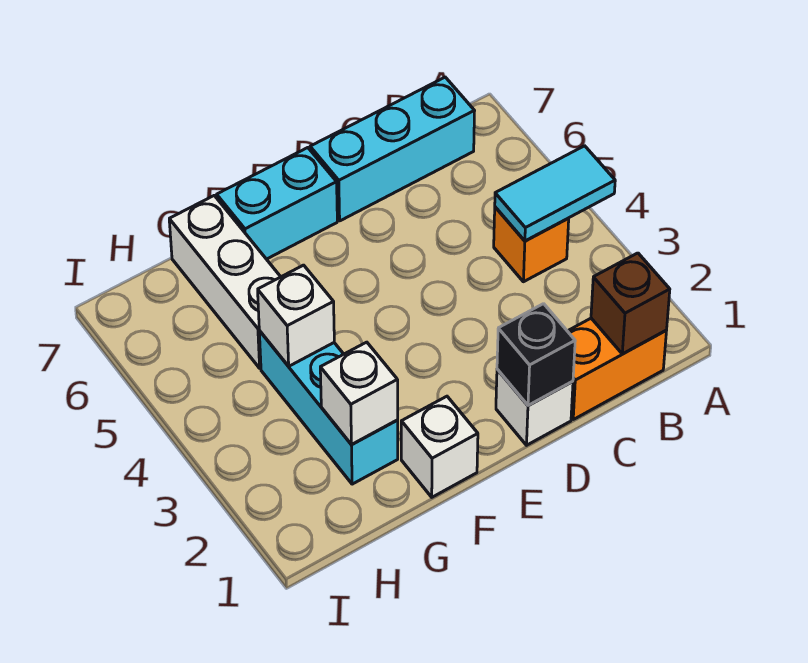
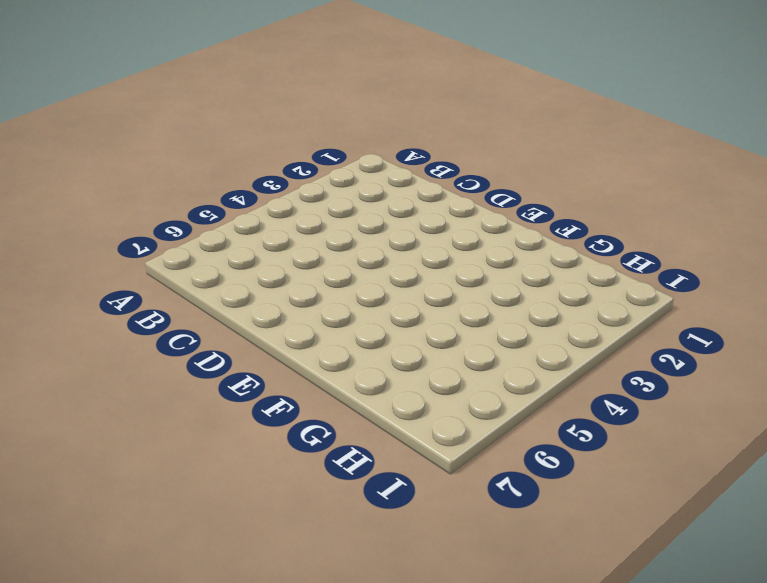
none -> orange brick B1:C1 level 1
none -> orange brick B4 level 1
none -> cyan brick B7:D7 level 1

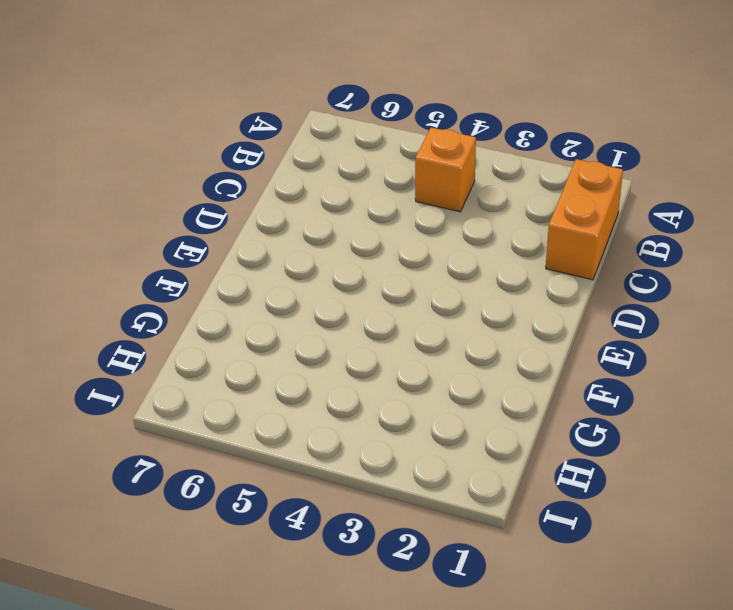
none -> cyan brick B7:D7 level 1
none -> white brick D1 level 1
none -> cyan brick E7:F7 level 1

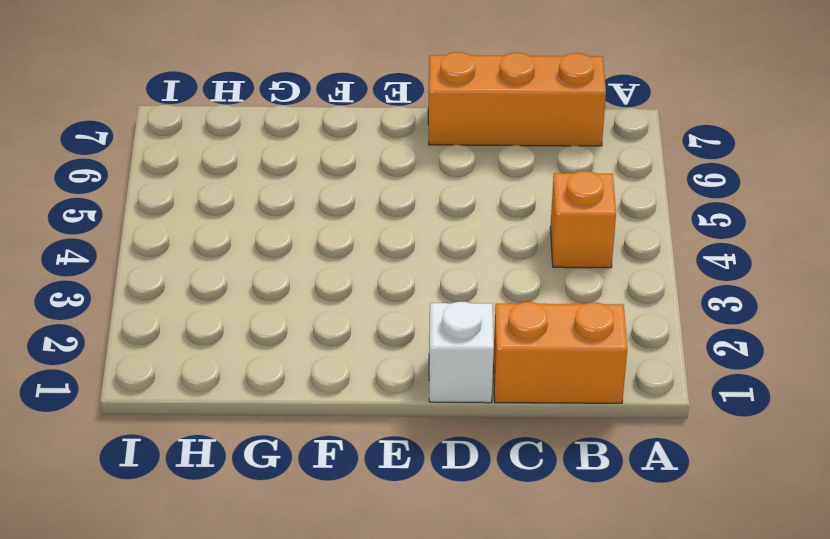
orange brick B7:D7 level 1 -> cyan brick B7:D7 level 1
none -> cyan brick E7:F7 level 1
none -> white brick F1 level 1
none -> cyan brick G2:G4 level 1

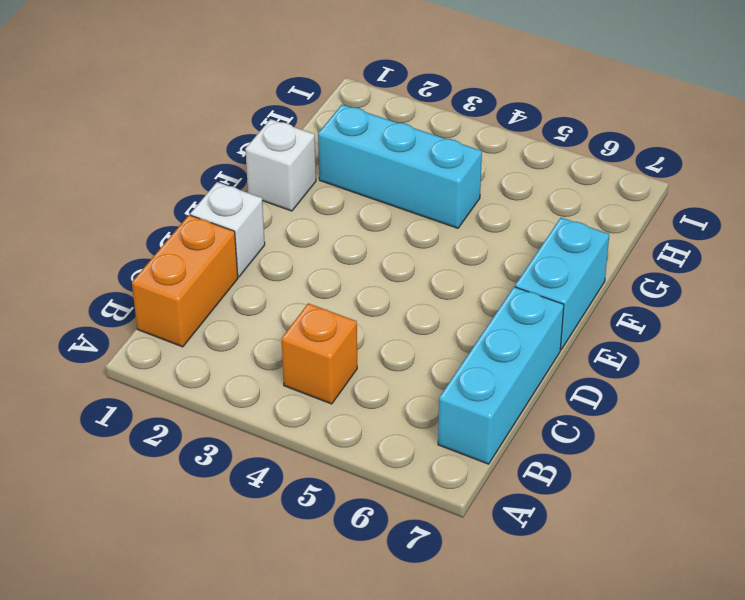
none -> white brick G5:G7 level 1
none -> cyan tile A4:B4 level 2
none -> brown brick B1 level 2

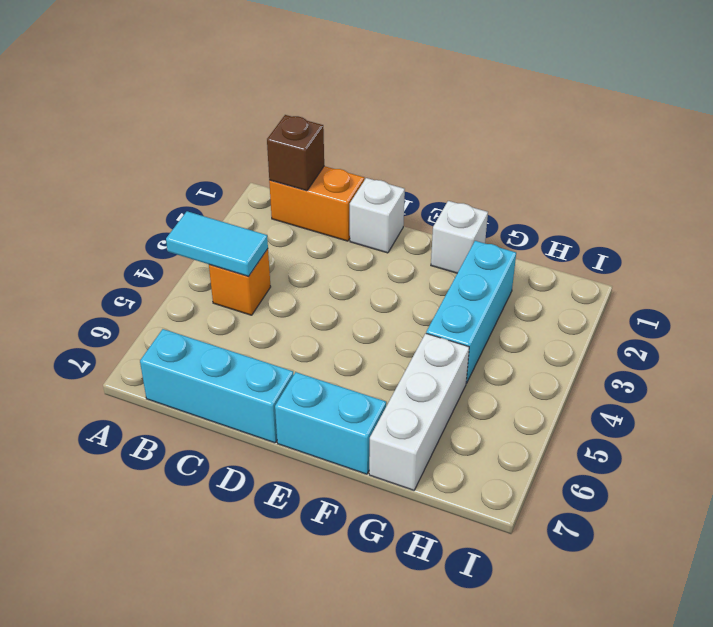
none -> black brick D1 level 2
none -> white brick G2 level 2
none -> white brick G4 level 2

